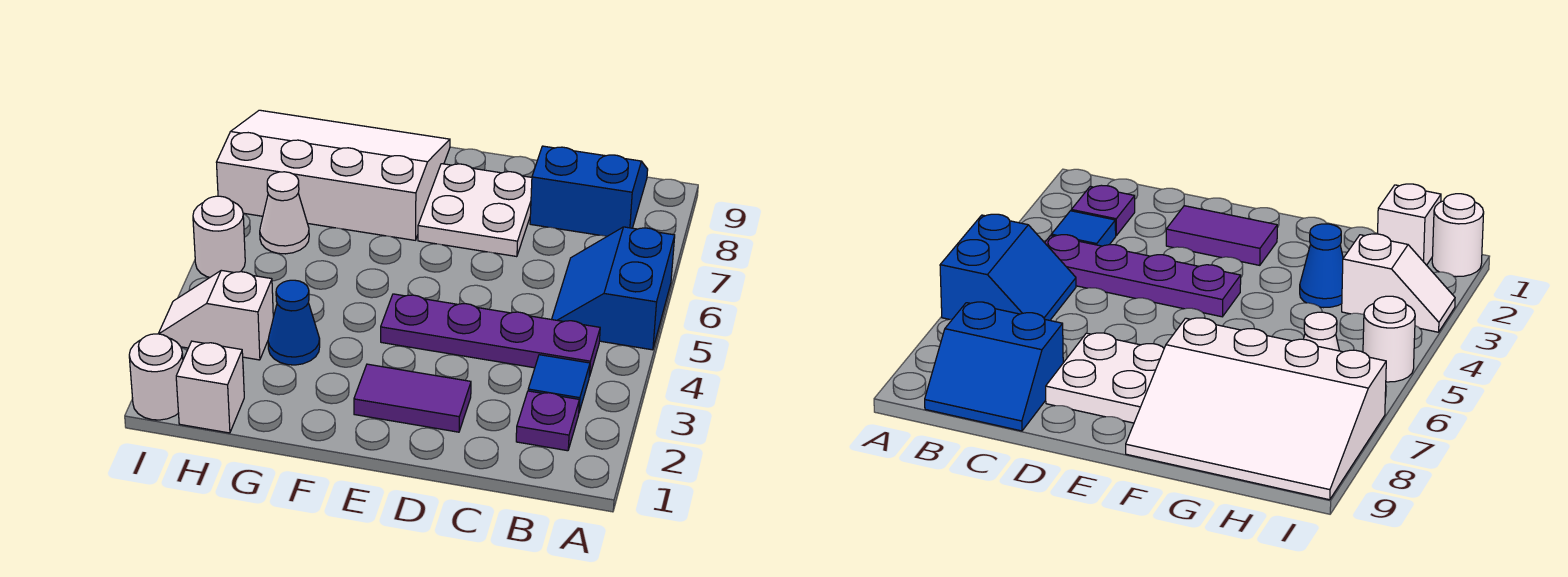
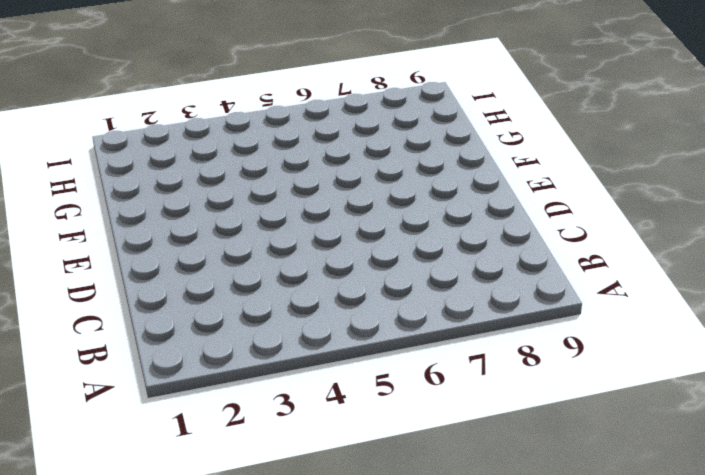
none -> blue slope A5:B6 level 1 top A
none -> purple plate B2 level 1
none -> blue tile B3 level 1

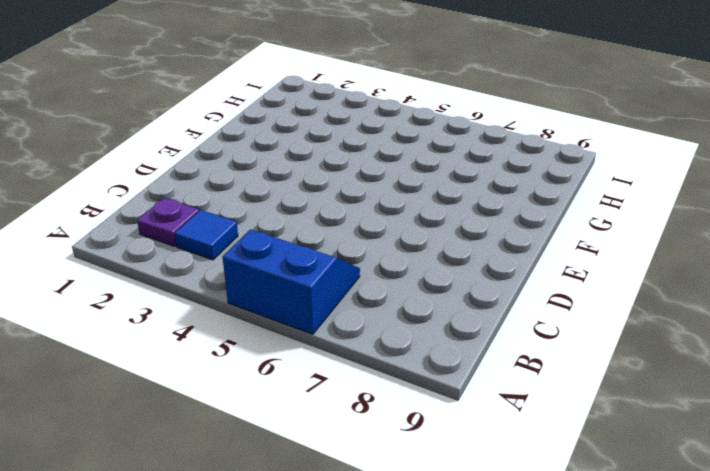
none -> purple plate B4:E4 level 1
none -> blue slope B8:C9 level 1 top 8
none -> purple tile D2:E2 level 1

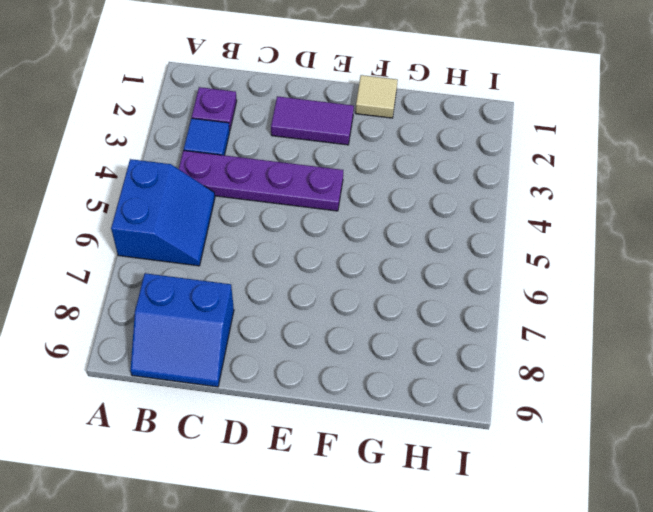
tan tile F1 level 1 -> none
none -> white plate D7:E8 level 1
none -> white slope F7:I9 level 1 top 7
none -> blue cone G3 level 1

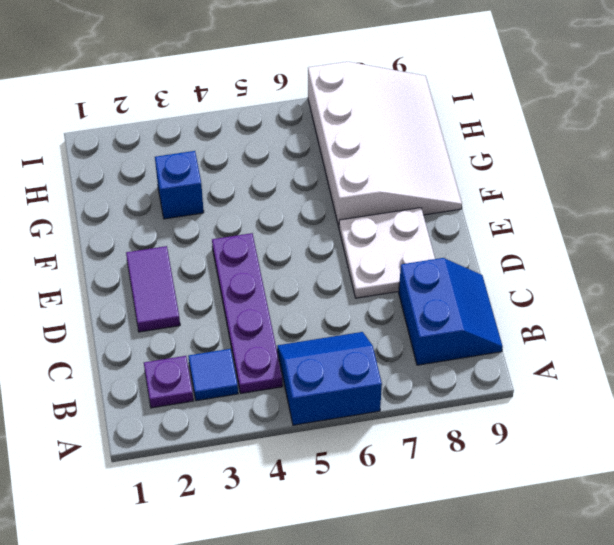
blue brick G3 level 1 -> blue cone G3 level 1
none -> white brick H1 level 1
none -> white slope H3:I3 level 1 top H
none -> white cone H6 level 1

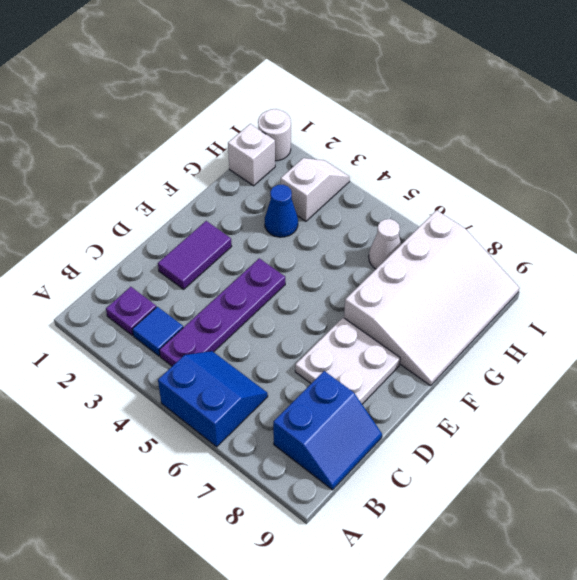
none -> white round brick I5 level 1

